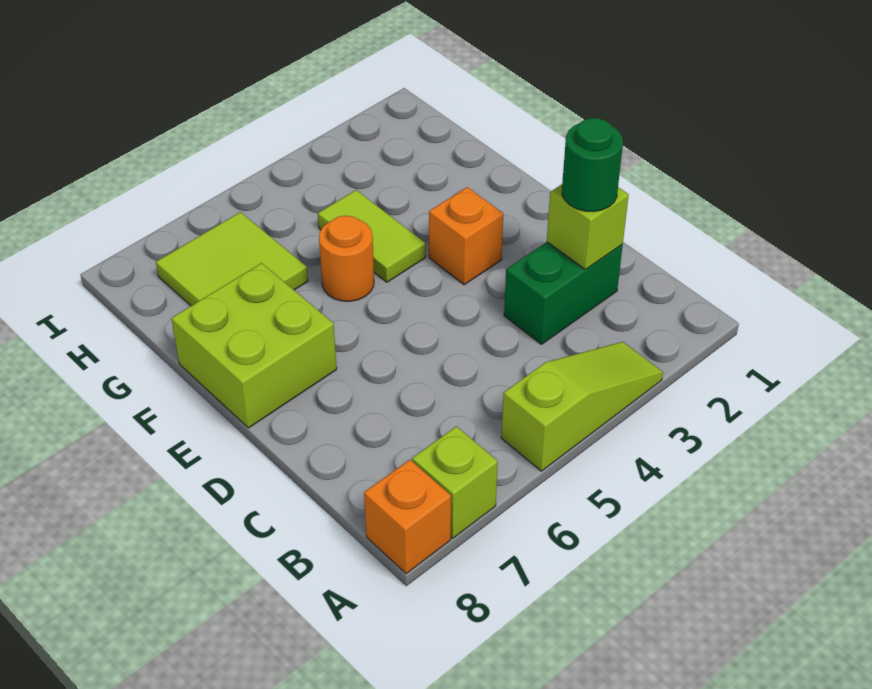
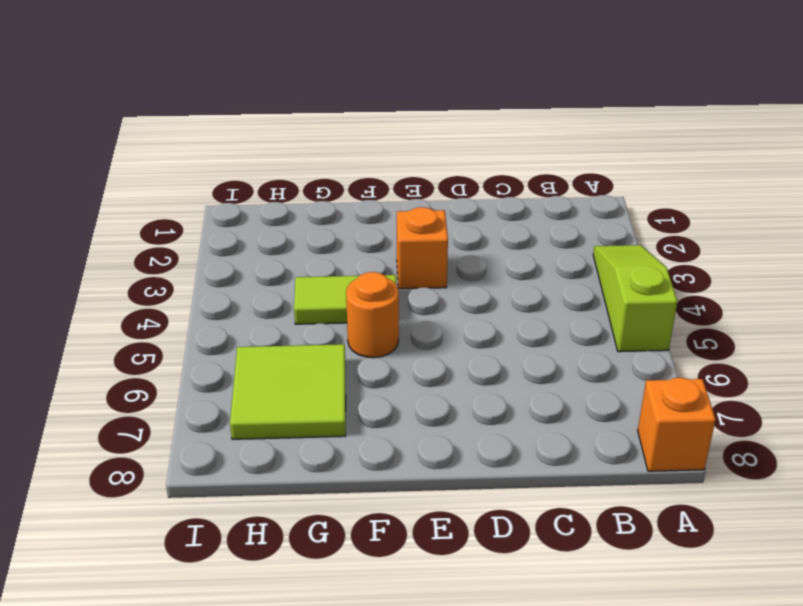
none -> lime brick A7 level 1
none -> green brick C2:C3 level 1

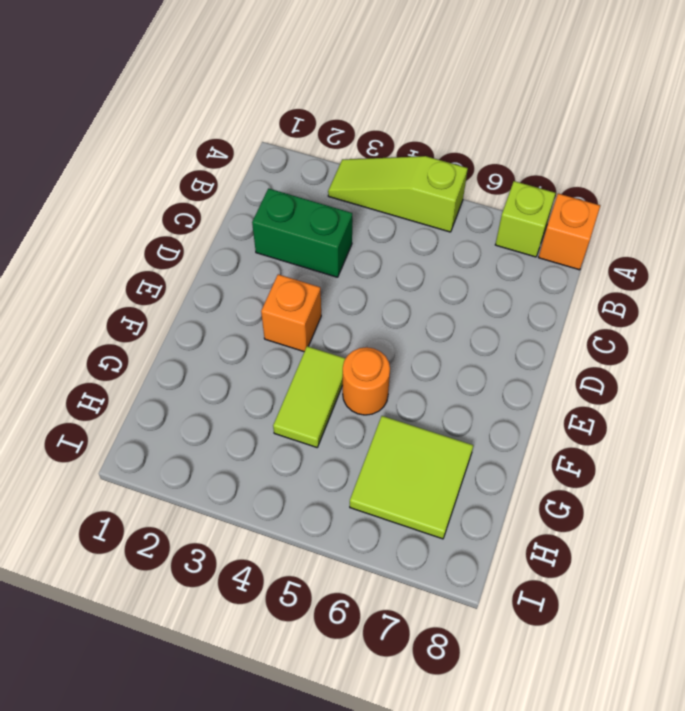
none -> lime brick E7:F8 level 1
none -> lime brick C2 level 2

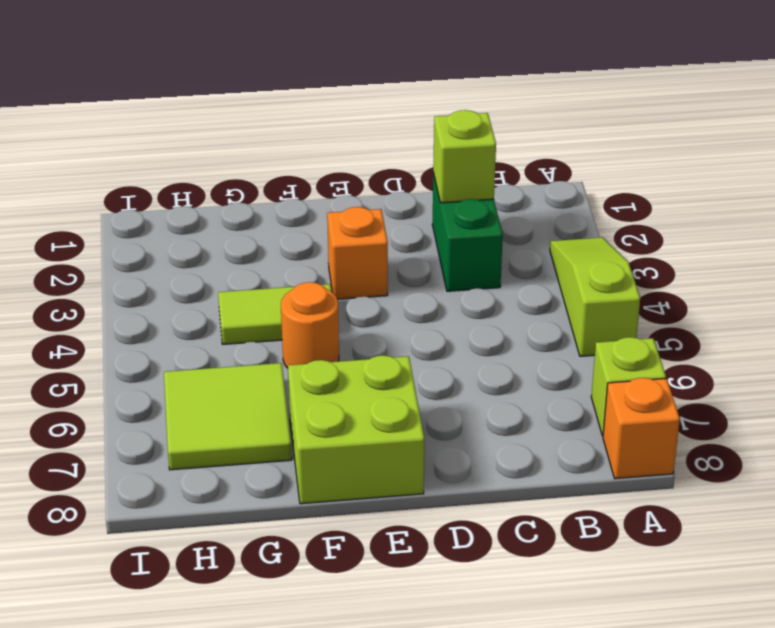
none -> green round brick C2 level 3

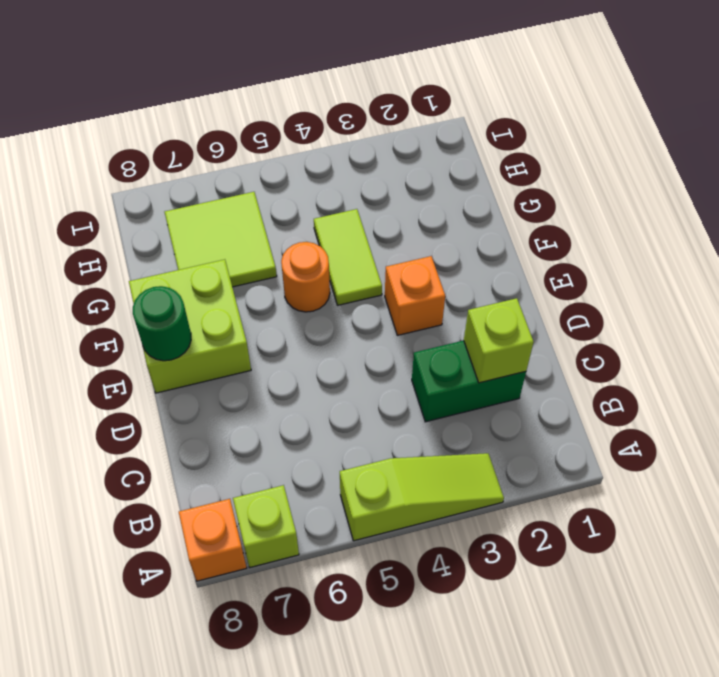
green round brick E8 level 2 -> green round brick C2 level 3

